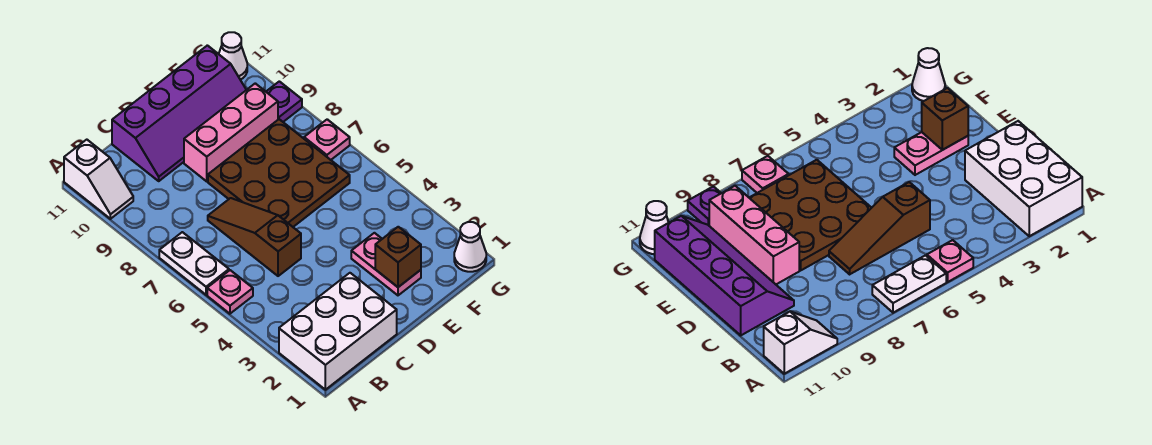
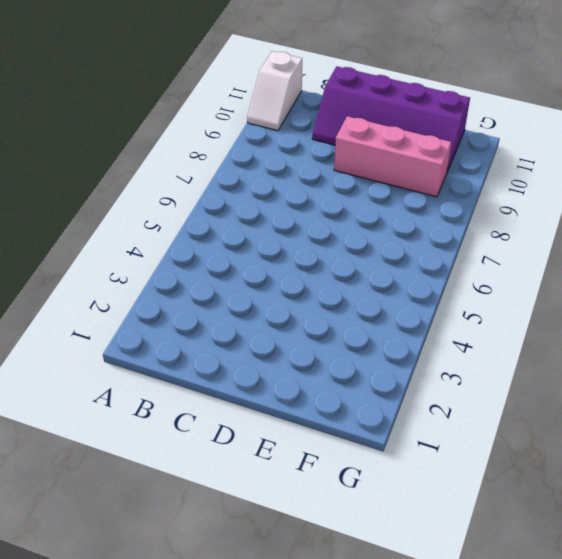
none -> white brick A1:C2 level 1
none -> pink plate A5 level 1
none -> white plate A6:A7 level 1

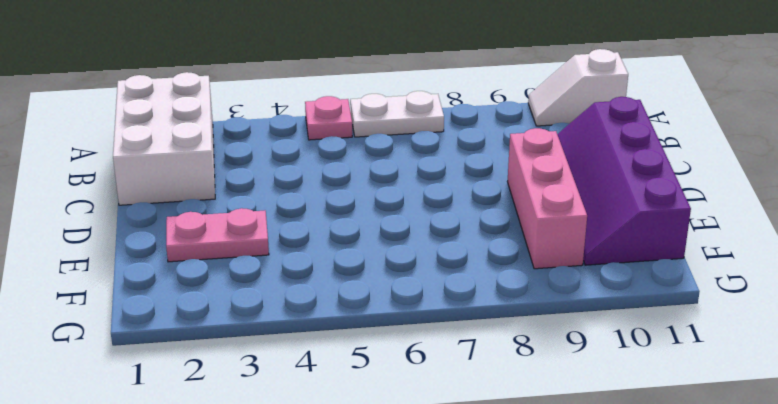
none -> brown slope C5:C7 level 1 top 5
none -> brown plate D6:F8 level 1
none -> white cone G1 level 1

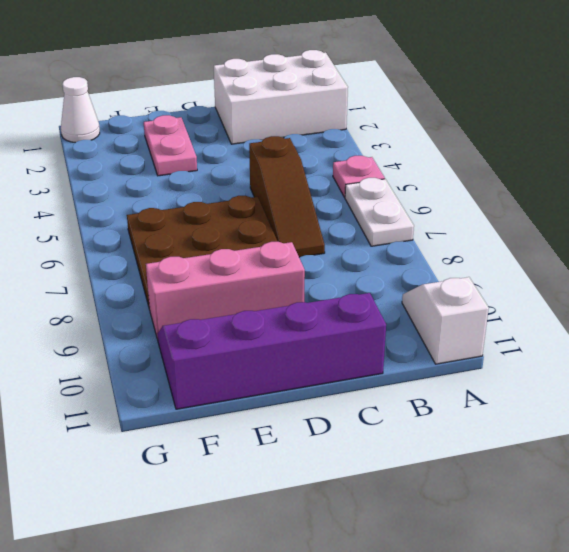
none -> pink plate G7 level 1
none -> purple plate G9 level 1
none -> white cone G11 level 1

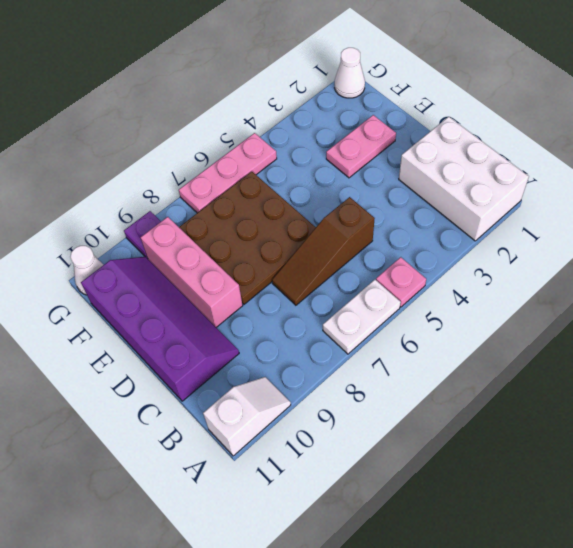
pink plate G5:G7 level 1 -> pink plate G7 level 1
none -> brown brick E2 level 2

